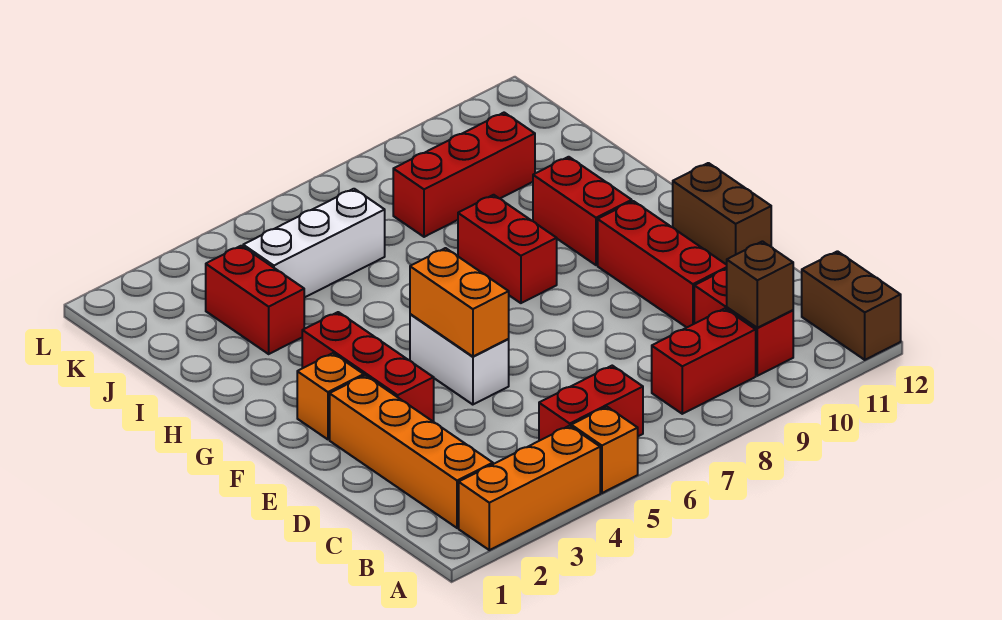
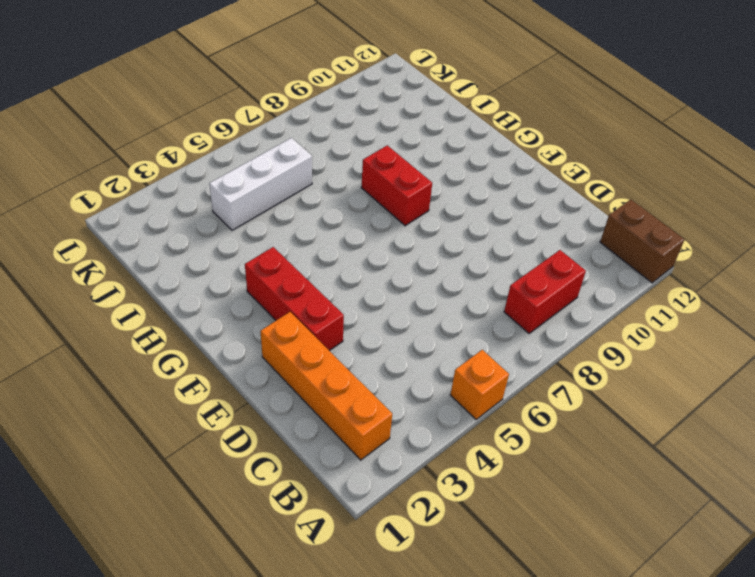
none -> orange brick A2:A4 level 1
none -> red brick B5:B6 level 1
none -> red brick B10:C10 level 1

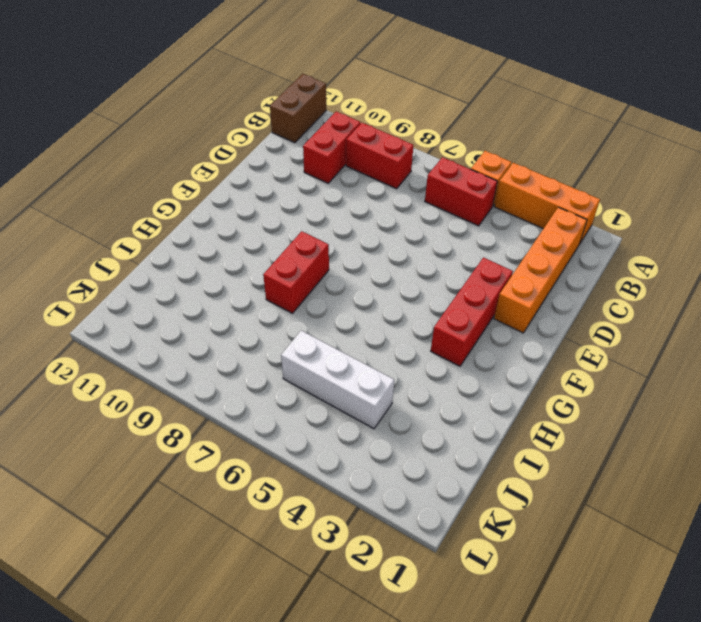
none -> red brick D10:F10 level 1
none -> white brick E5:F5 level 1
none -> brown brick E12:F12 level 1

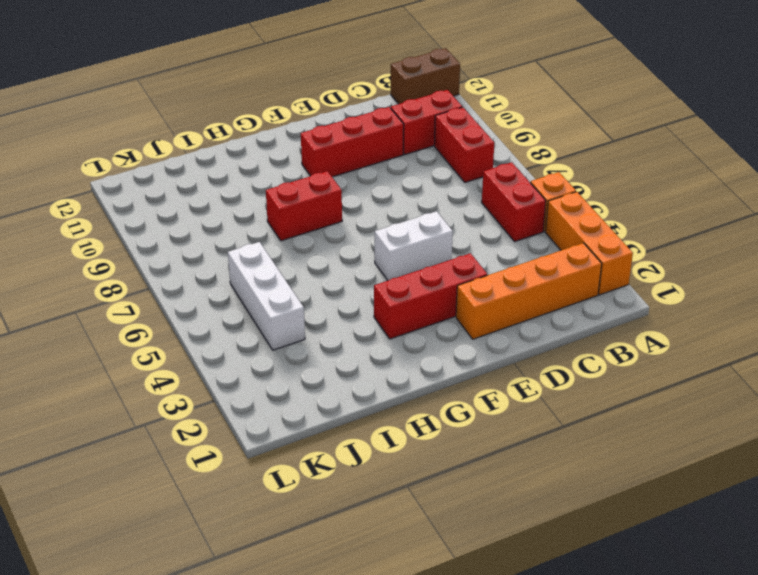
none -> brown brick E12:F12 level 1
none -> orange brick F2 level 1
none -> red brick G10:H10 level 1

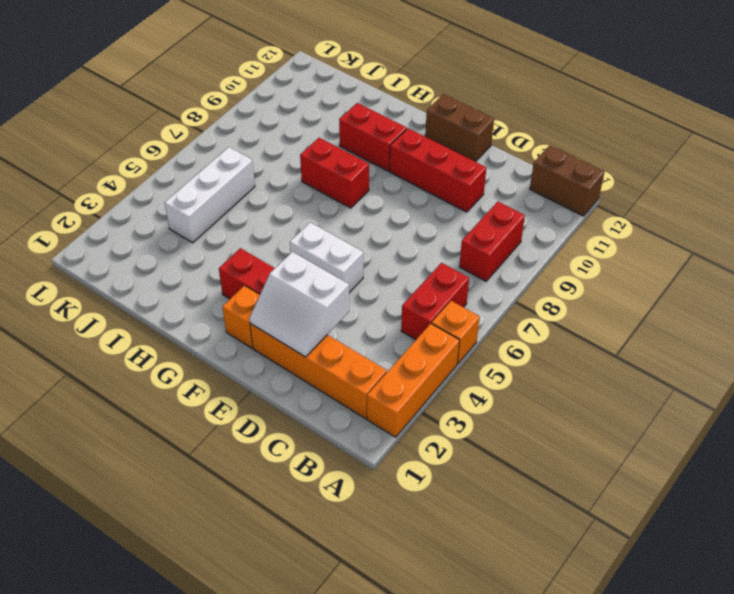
white slope D2:E3 level 2 top 3 -> none
none -> red brick B10:C10 level 1
none -> red brick I3:J3 level 1
none -> red brick J8:J10 level 1

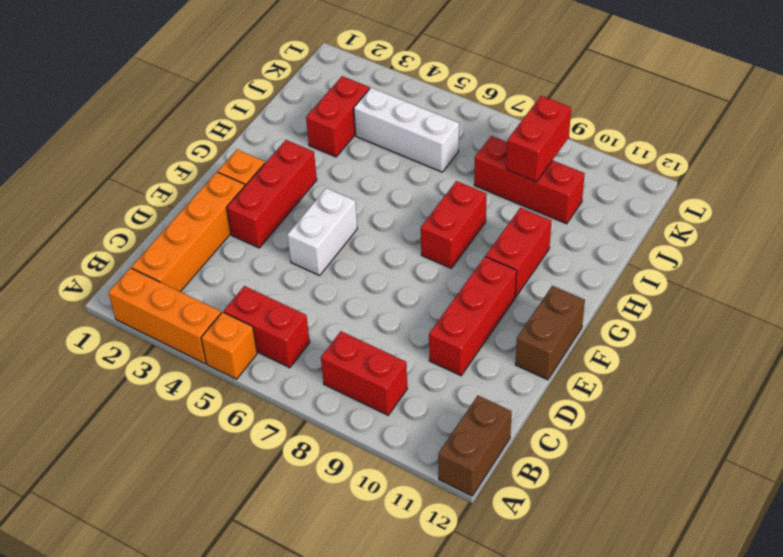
red brick J9:K9 level 2 -> red brick B10:C10 level 1
none -> brown brick B10 level 2
none -> orange brick E5:F5 level 2

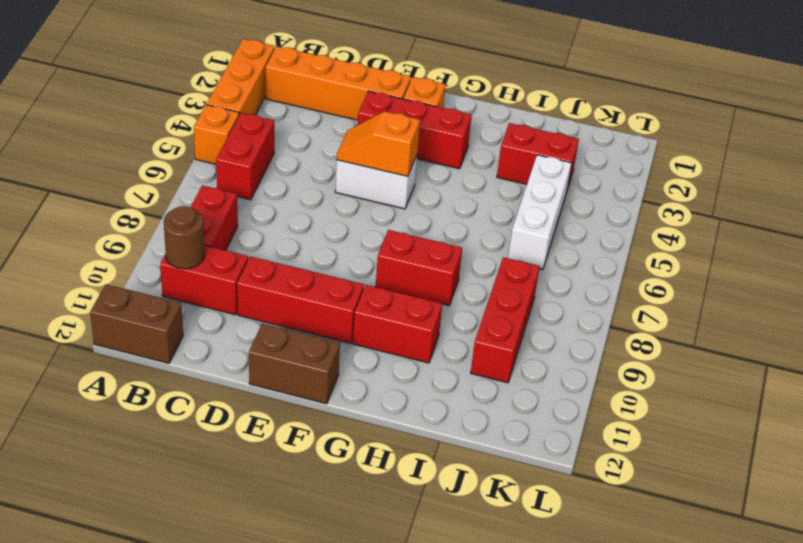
brown round brick B10 level 2 -> brown brick B10 level 2
orange slope E5:F5 level 2 top F -> orange brick E5:F5 level 2

